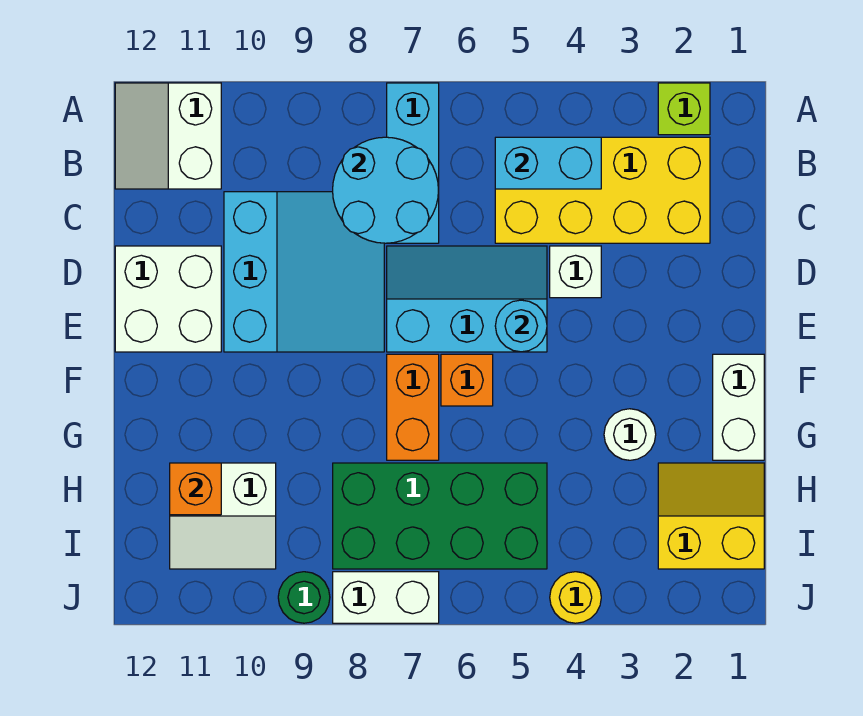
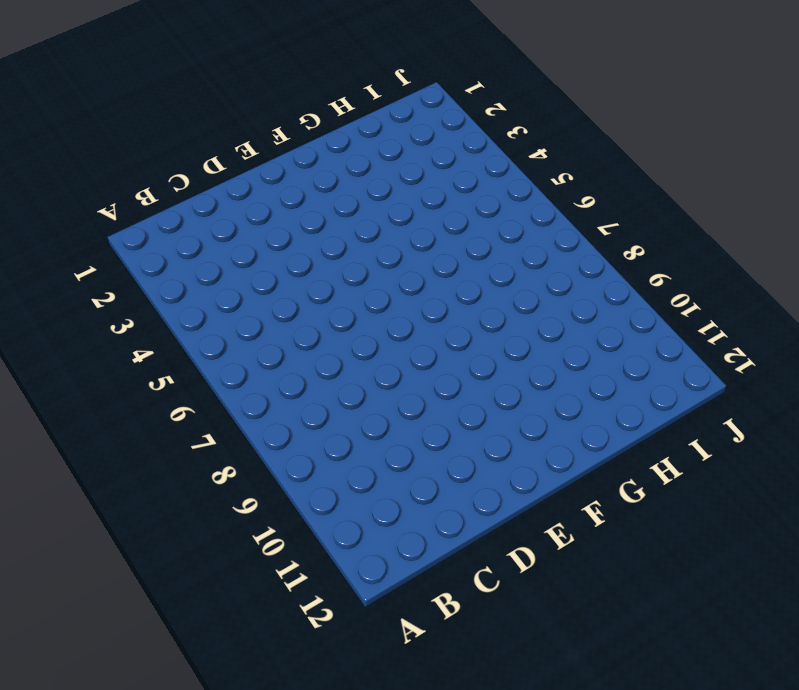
none -> lime brick A2 level 1
none -> cyan brick A7:C7 level 1
none -> white slope A11:B12 level 1 top 11

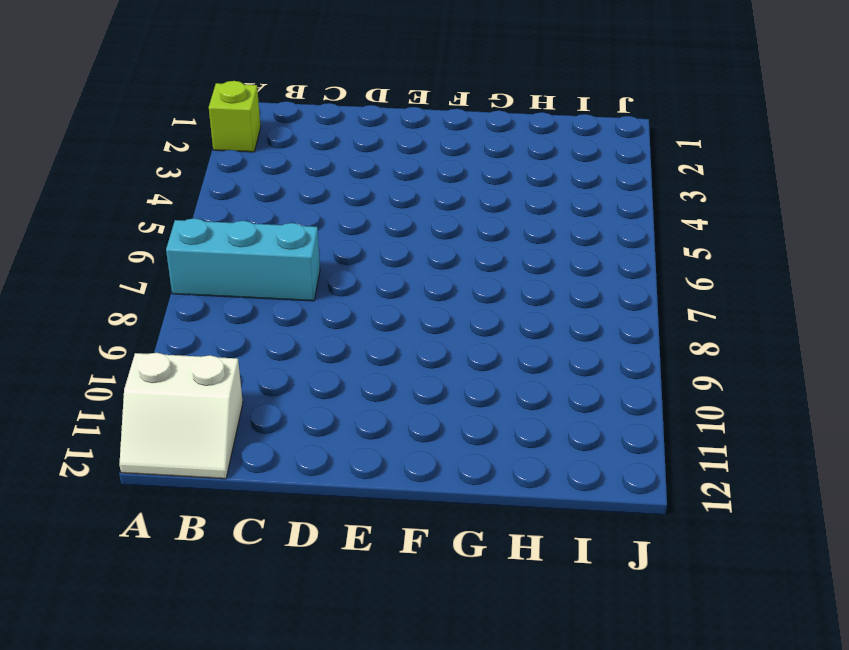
none -> yellow brick B2:C5 level 1
none -> cyan slope C8:E10 level 1 top 10
none -> white brick D4 level 1

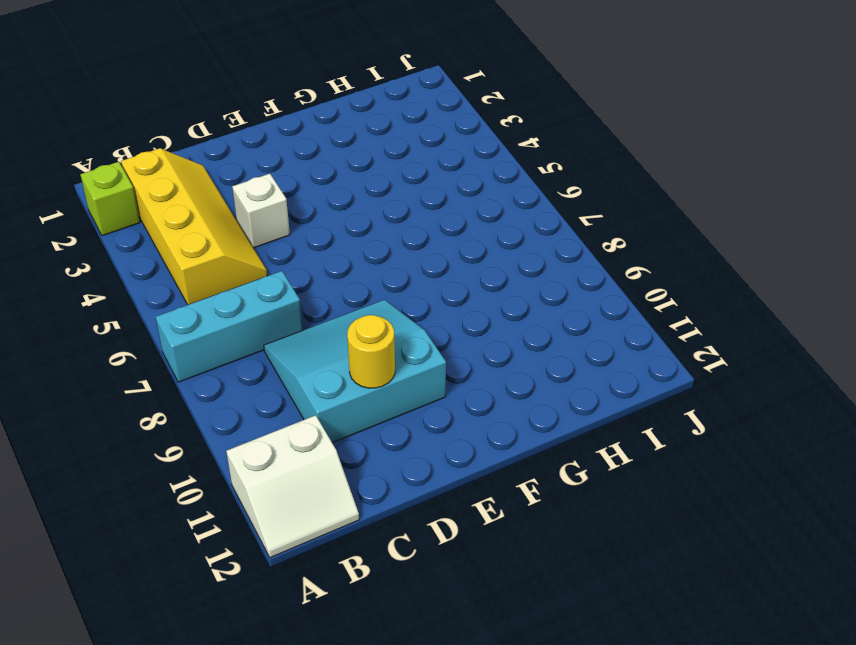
yellow slope B2:C5 level 1 top B -> yellow brick B2:C5 level 1
yellow round brick D10 level 2 -> yellow round brick J4 level 1
none -> cyan slope D5:E7 level 1 top E
none -> white brick D11:E12 level 1
none -> white brick F1:G1 level 1

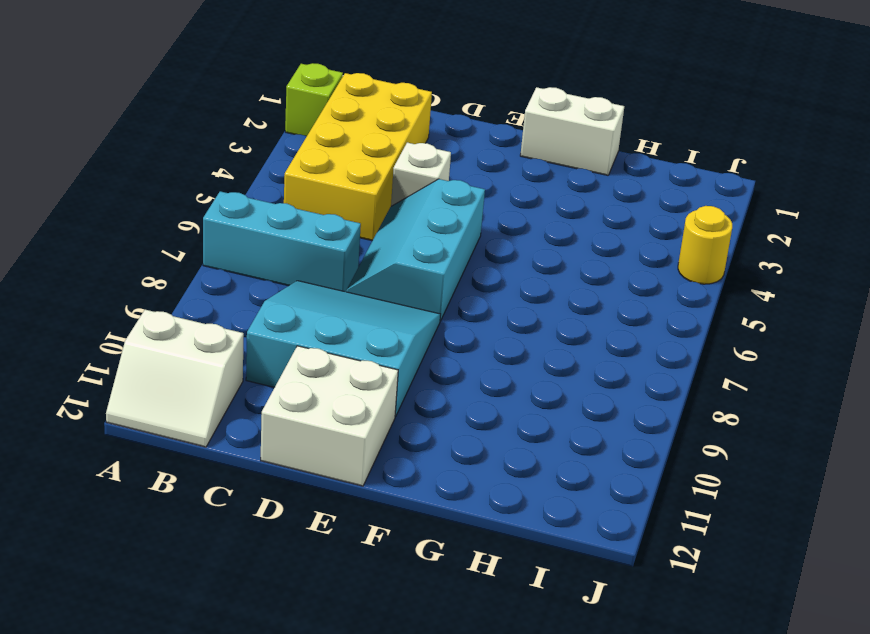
none -> orange brick F6 level 1
none -> orange brick F7:G7 level 1
none -> white round brick G3 level 1

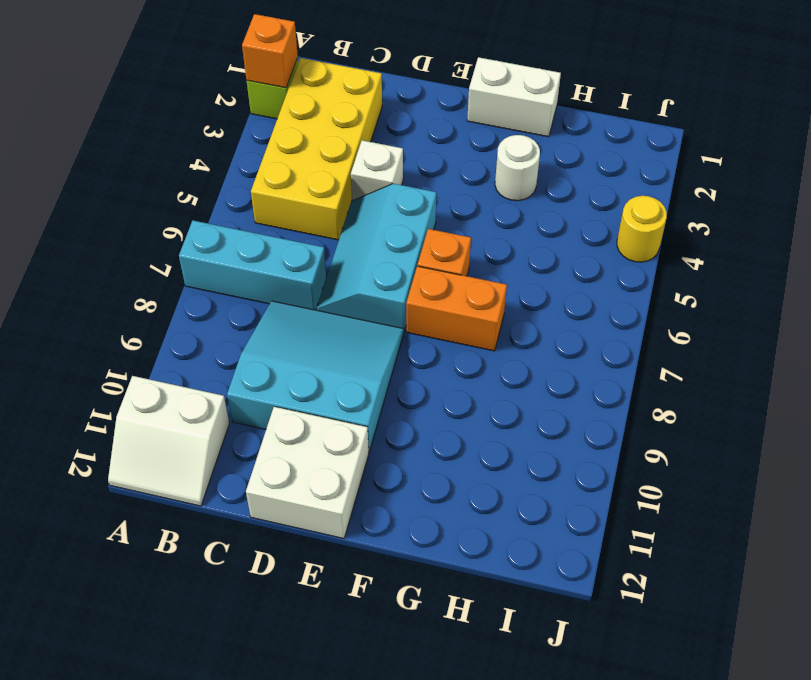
orange brick A2 level 2 -> orange brick H11 level 2
none -> yellow slope H1:I2 level 1 top I
none -> green brick H5:I8 level 1
none -> white slope H10:I11 level 1 top H

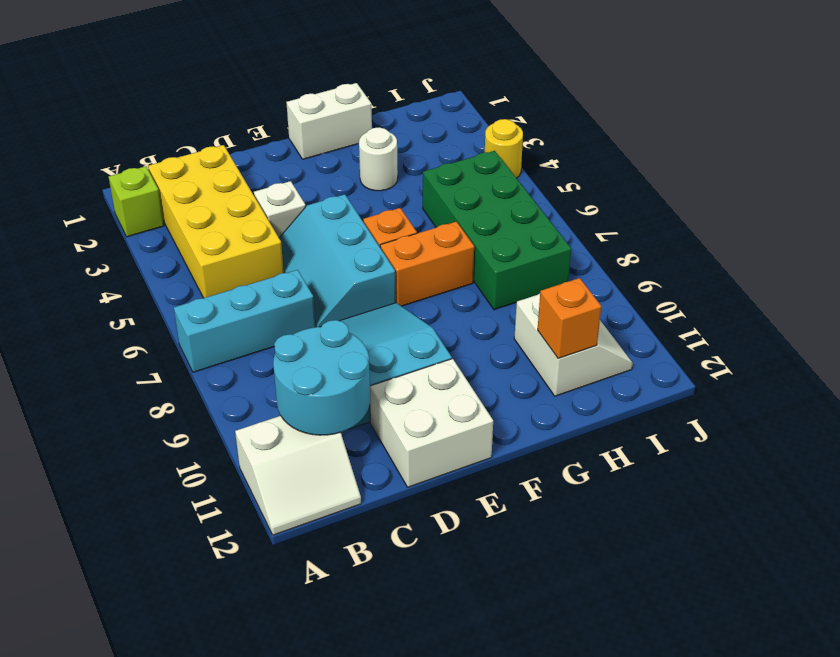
cyan round brick B10:C11 level 2 -> cyan round brick B7:C8 level 2
none -> yellow slope H1:I2 level 1 top I
none -> white brick J7:J8 level 1
none -> green round brick J9 level 1

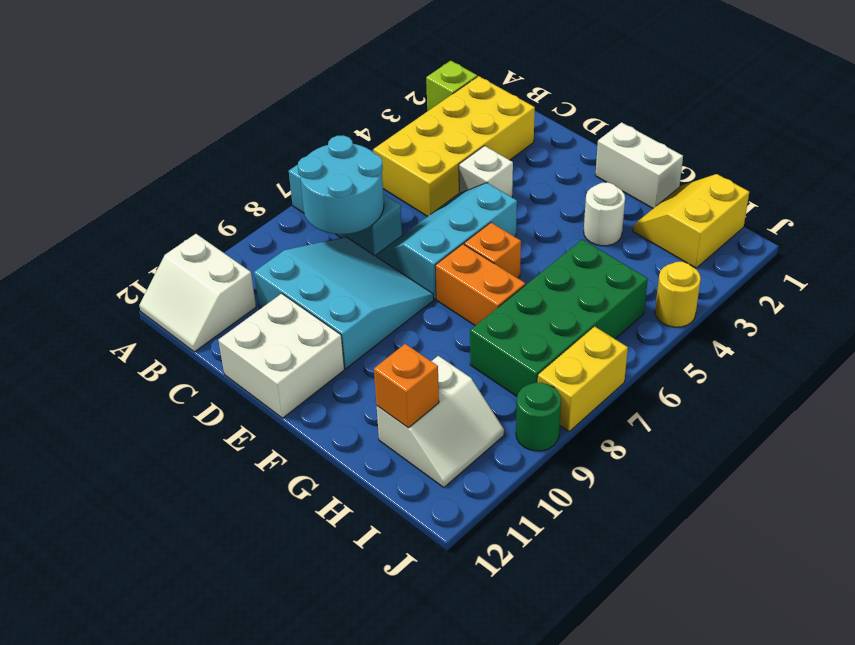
yellow brick J7:J8 level 1 -> white brick J7:J8 level 1
none -> cyan brick B4:B5 level 2
none -> cyan round brick E5 level 2

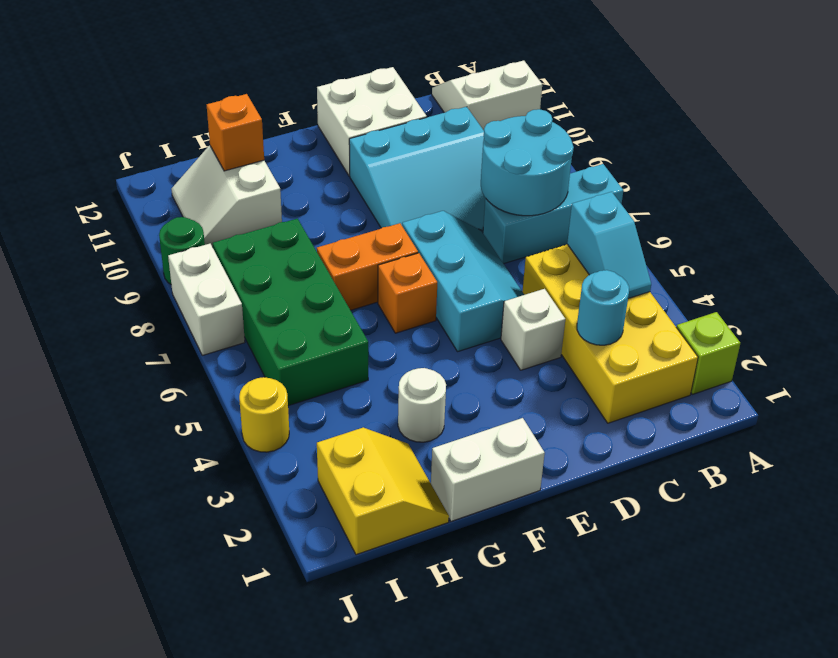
cyan slope B4:B5 level 2 top 5 -> cyan brick B4:B5 level 2
cyan round brick C3 level 2 -> cyan round brick E5 level 2

